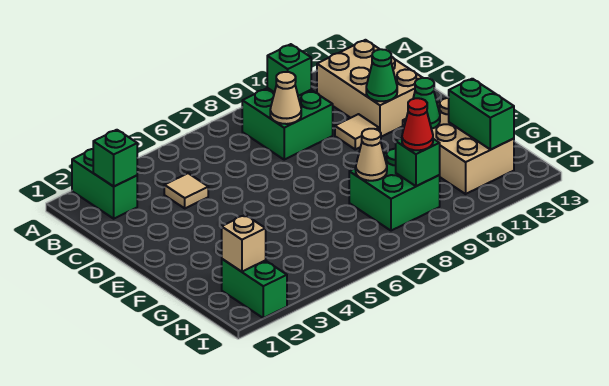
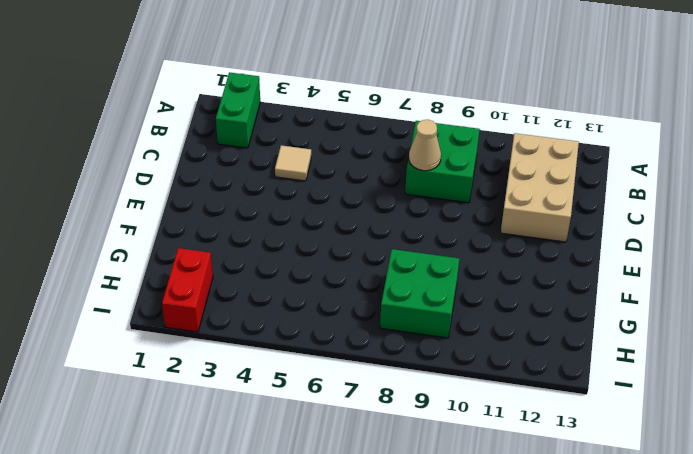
red brick H2:I2 level 1 -> green brick H2:I2 level 1
none -> tan tile D10 level 1
none -> tan brick F11:H12 level 1
none -> green brick B2 level 2

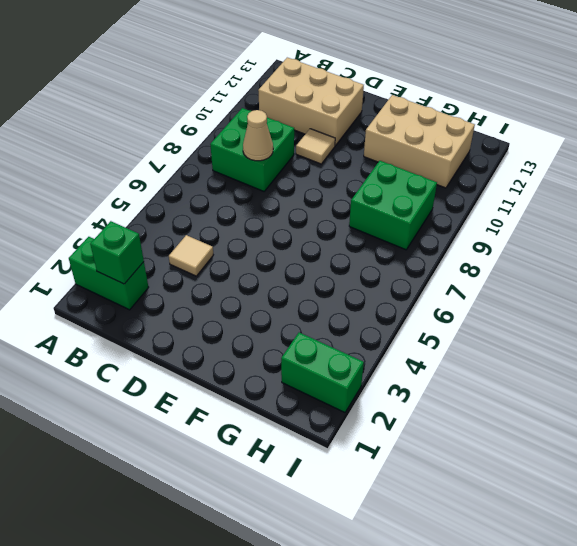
none -> green brick B9 level 2
none -> green cone D11 level 2
none -> green cone F11 level 2

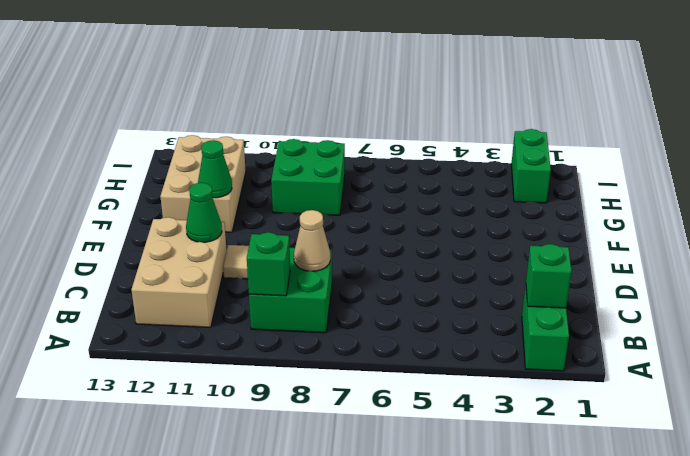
none -> tan tile C4 level 1
none -> tan cone G8 level 2
none -> green brick G12:H12 level 2

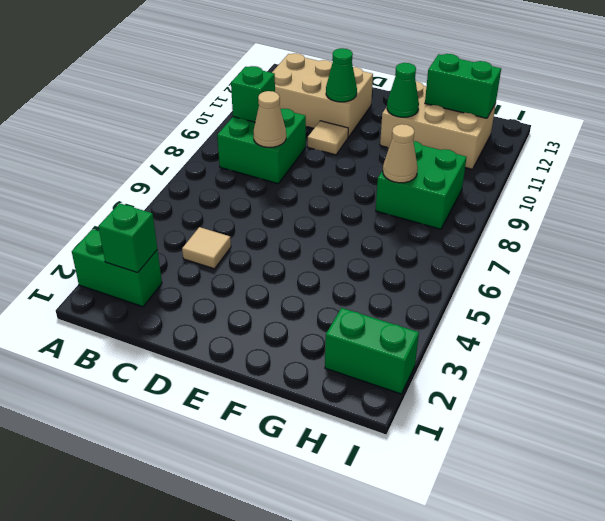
none -> tan brick H2 level 2
none -> green brick H9 level 2
none -> red cone H9 level 3

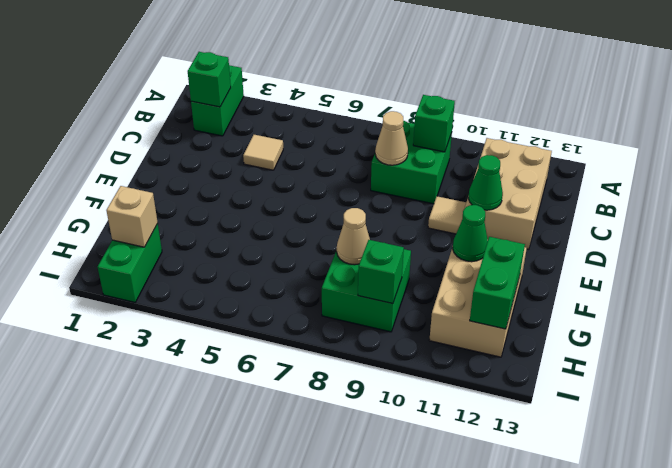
none -> red cone H9 level 3

